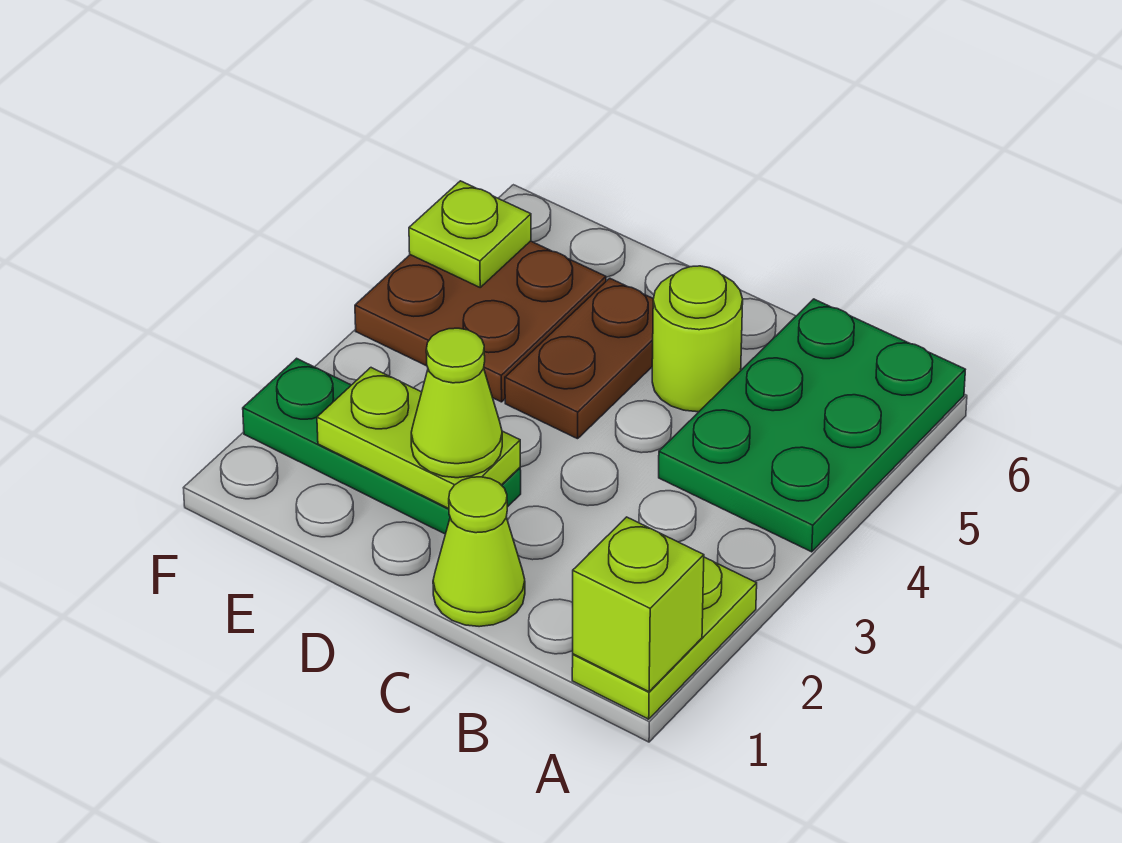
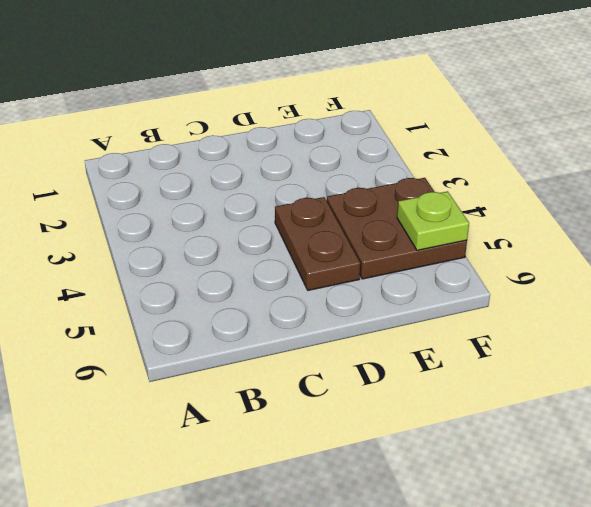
none -> lime plate A1:A2 level 1
none -> green plate A4:B6 level 1

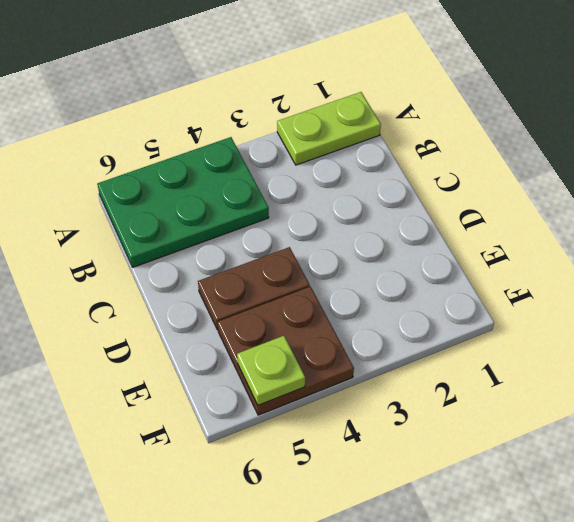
none -> lime cone C1 level 1
none -> lime round brick C5 level 1

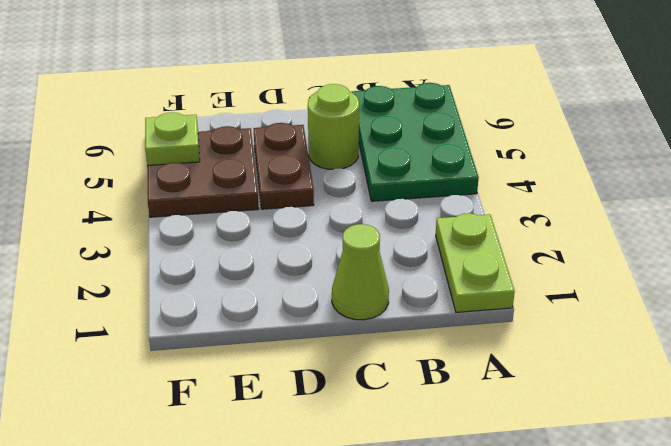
none -> green plate D2:F2 level 1
none -> lime brick A1 level 2

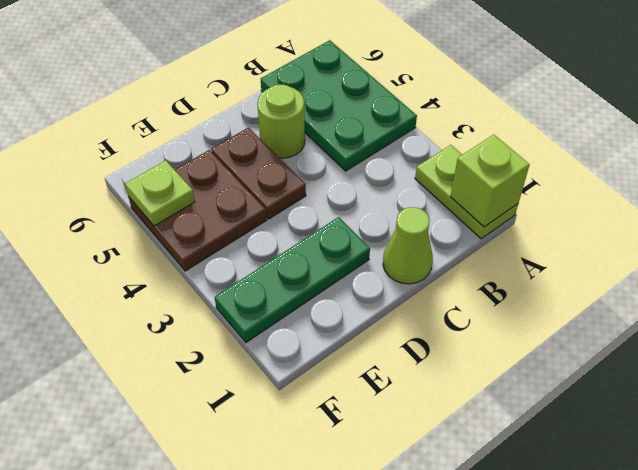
none -> lime plate D2:E2 level 2
none -> lime cone D2 level 3

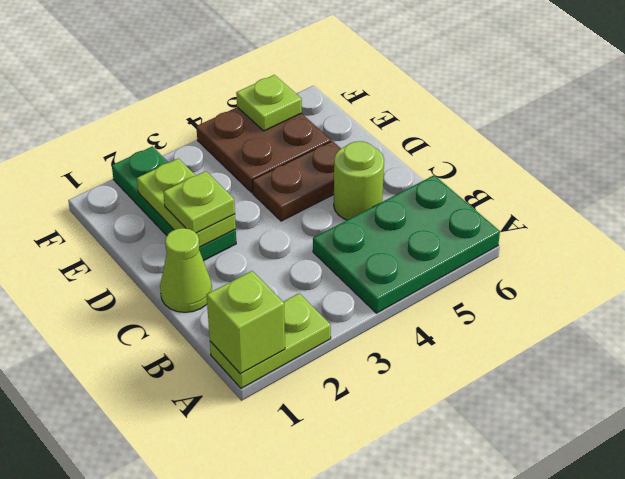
lime plate D2 level 3 -> lime cone D2 level 3

